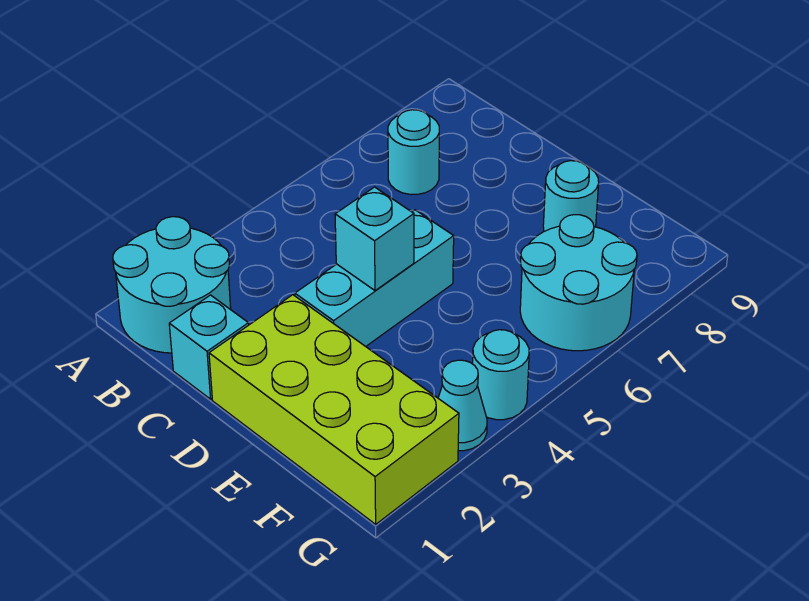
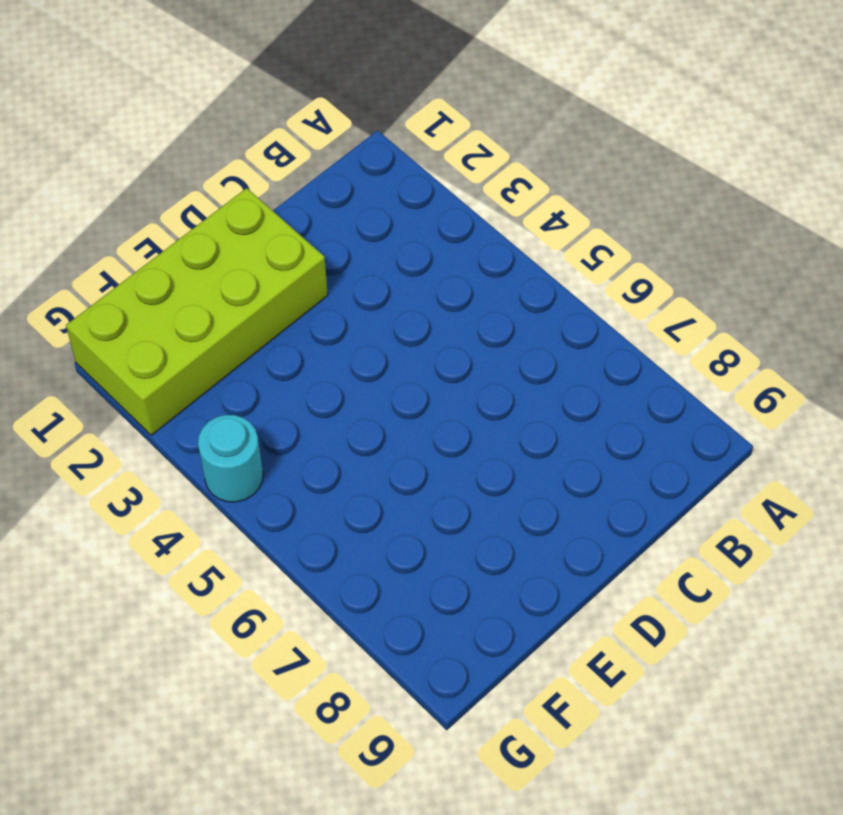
none -> cyan round brick A1:B2 level 1
none -> cyan round brick B7 level 1

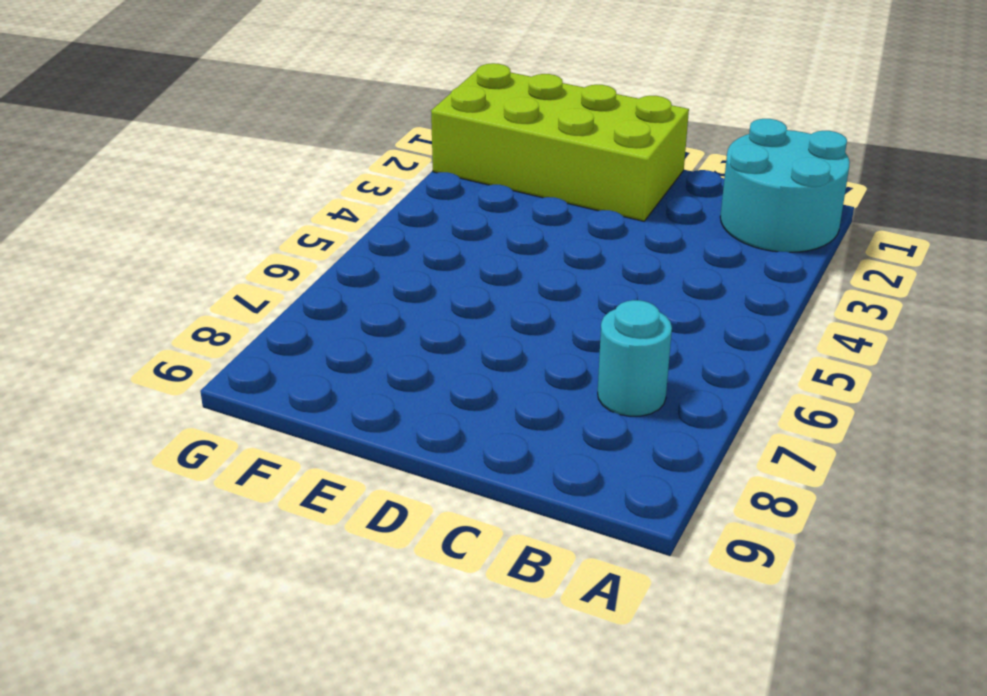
none -> cyan brick C1 level 1
none -> cyan brick D3:D5 level 1

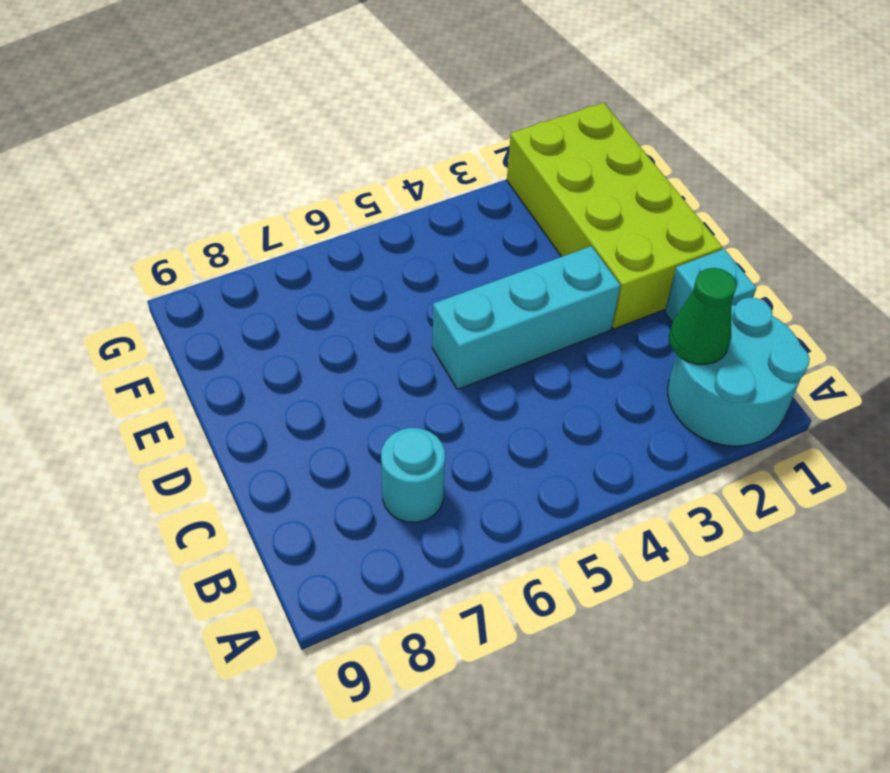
green cone B2 level 2 -> none
none -> cyan round brick E8 level 1
none -> cyan round brick F6:G7 level 1

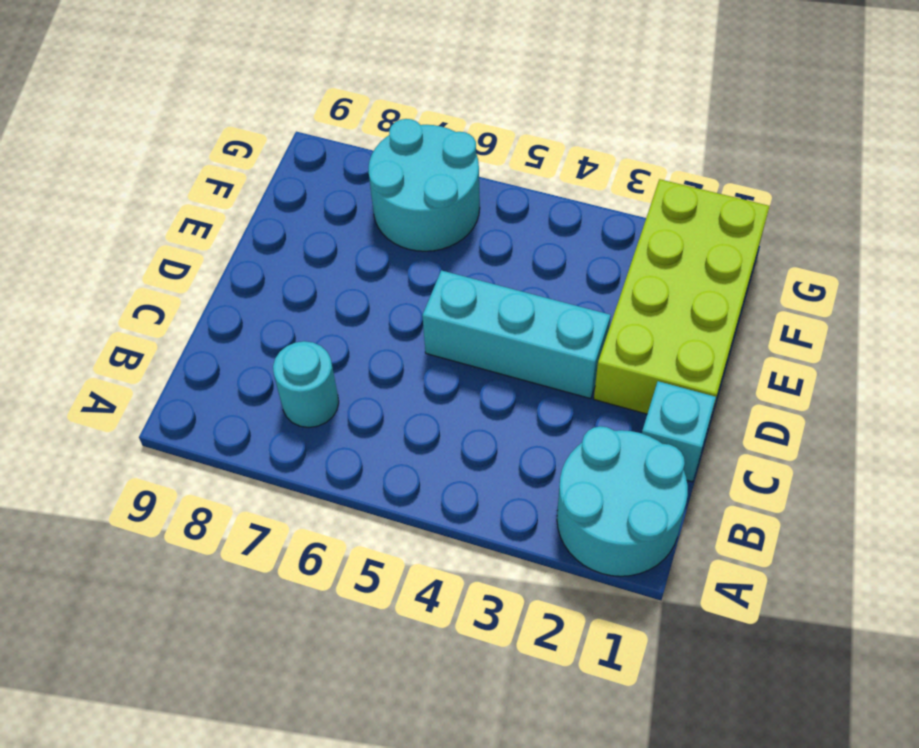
none -> cyan round brick E8 level 1
none -> cyan cone G3 level 1

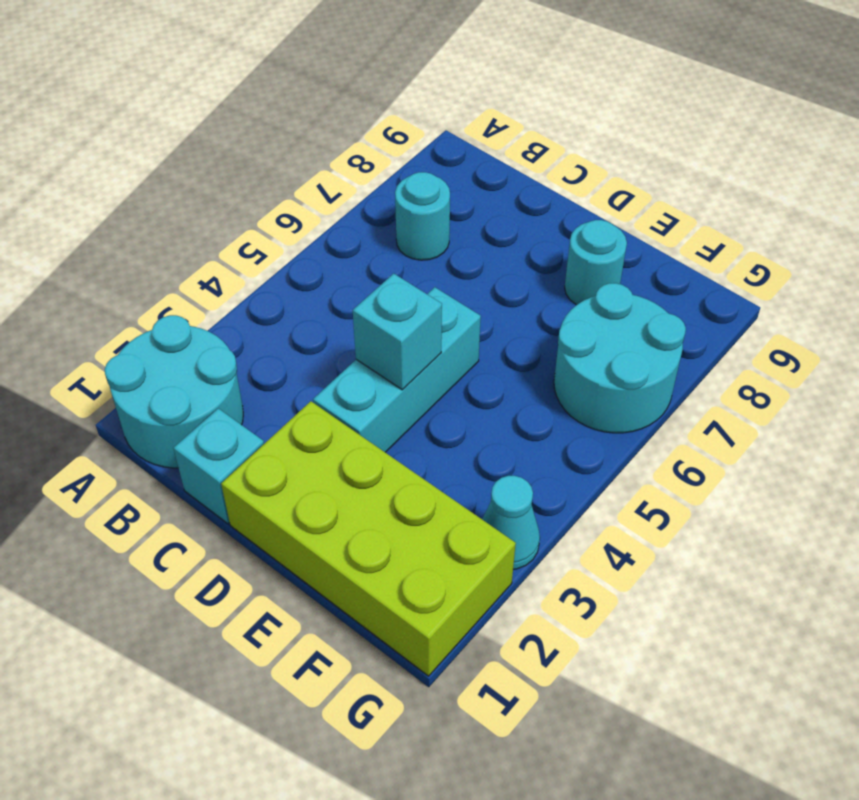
none -> cyan round brick G4 level 1

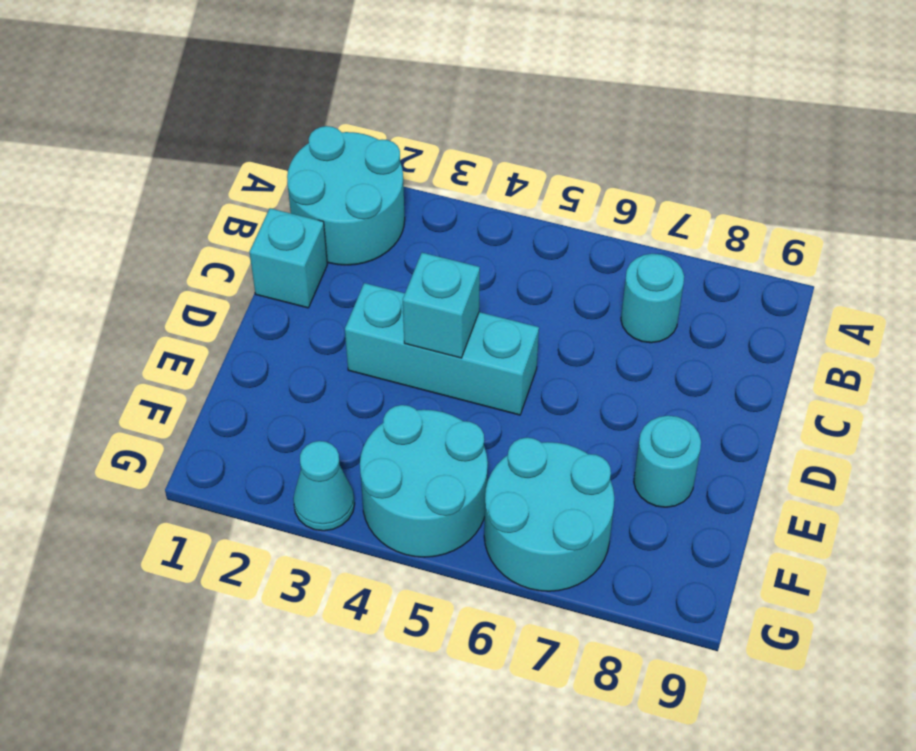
cyan round brick F4:G5 level 1 -> cyan round brick G4 level 1
none -> lime brick D1:G2 level 1

